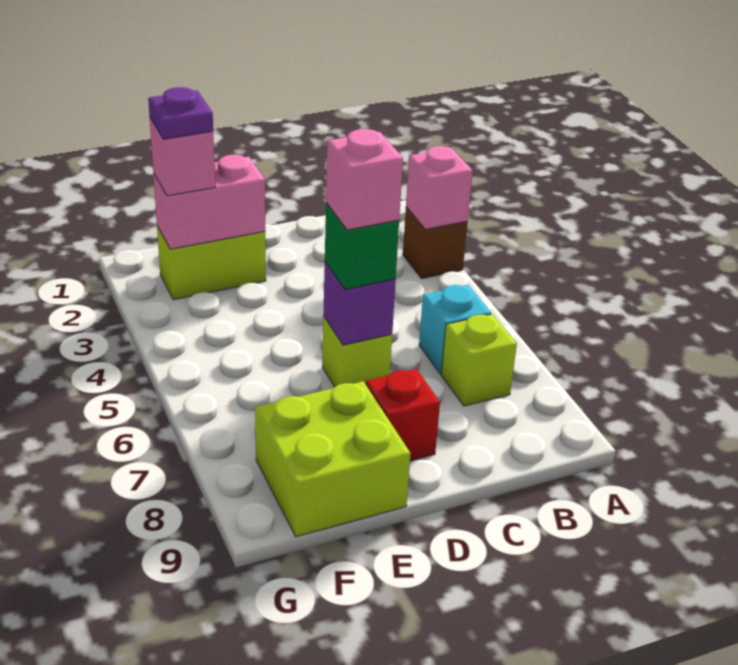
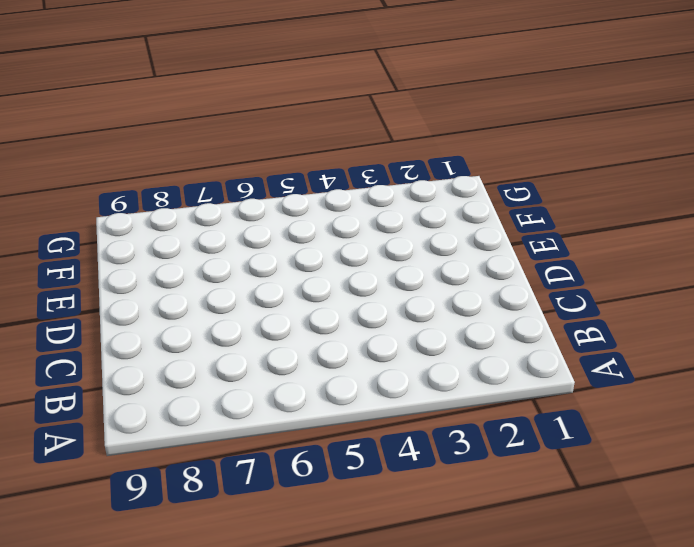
none -> brown brick A3 level 1
none -> cyan brick B6 level 1
none -> lime brick B7 level 1

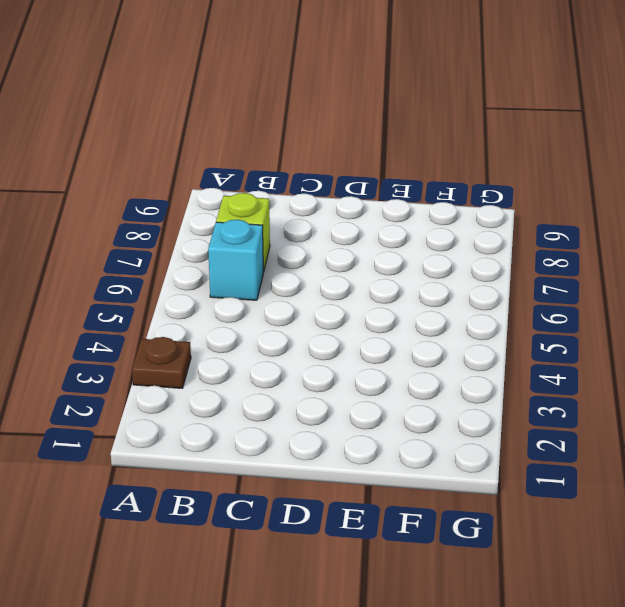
brown plate A3 level 1 -> brown brick A3 level 1
none -> lime brick D6 level 1
none -> red brick D8 level 1
none -> lime brick E2:F2 level 1

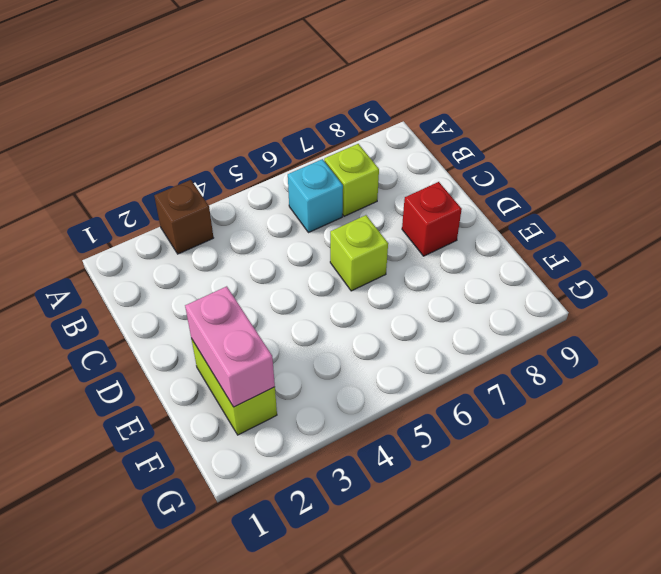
none -> lime brick E8:F9 level 1
none -> pink brick A3 level 2
none -> purple brick D6 level 2

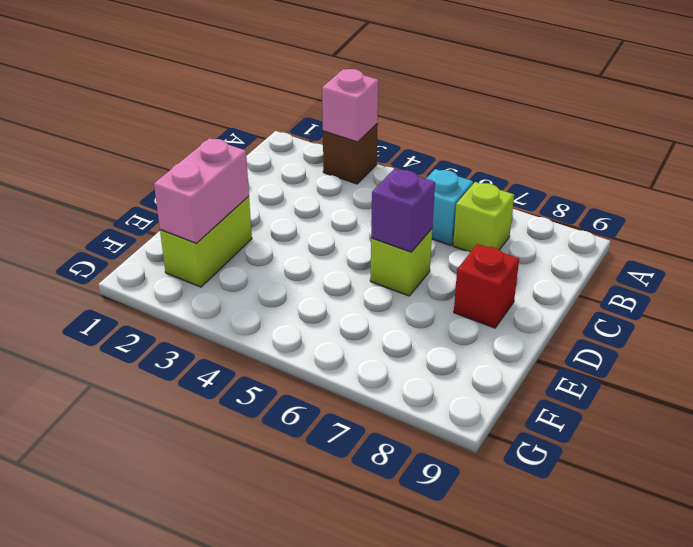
none -> lime brick E8:F9 level 1
none -> green brick D6 level 3
none -> pink brick F2 level 3

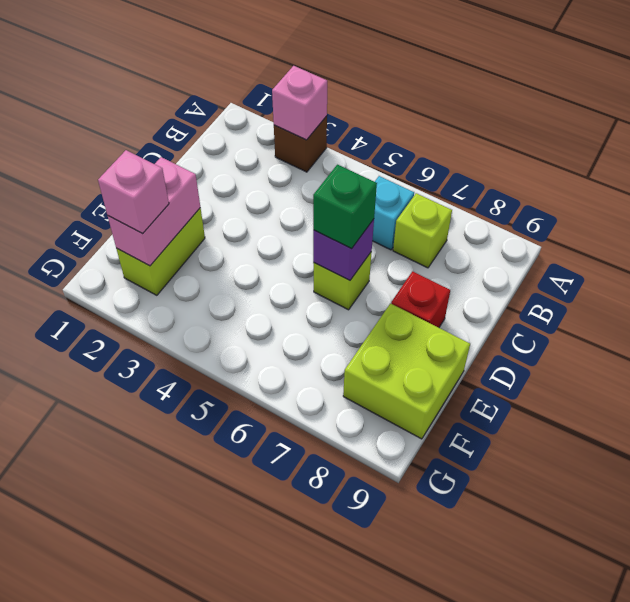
none -> pink brick D6 level 4
none -> purple plate F2 level 4

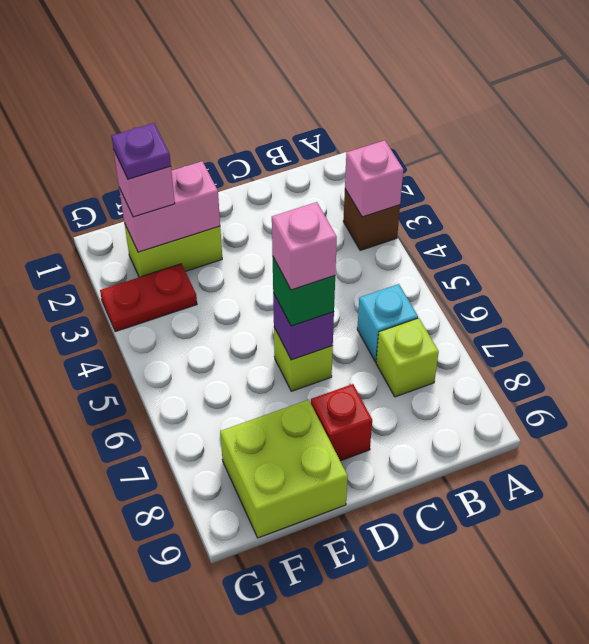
red plate F3:G3 level 1 -> none

